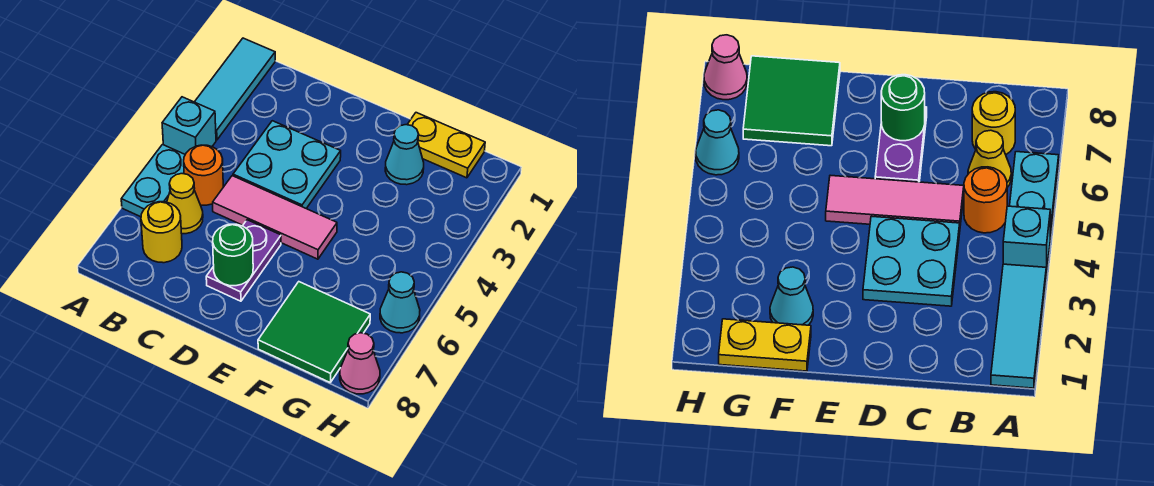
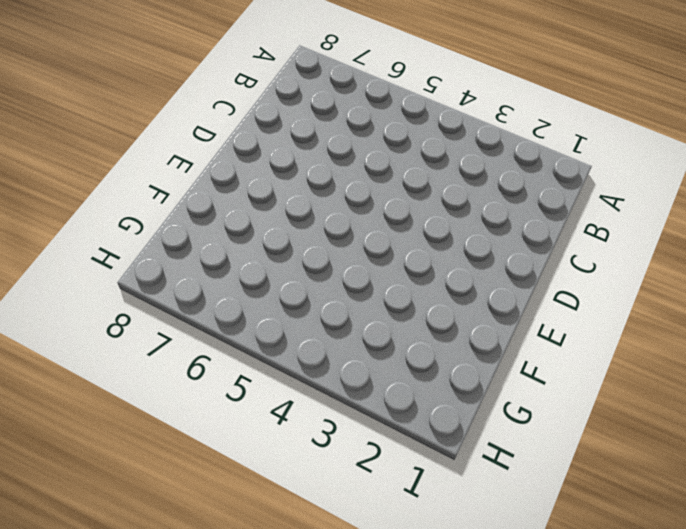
none -> cyan tile A1:A3 level 1
none -> cyan brick A4 level 1
none -> cyan plate A5:A6 level 1

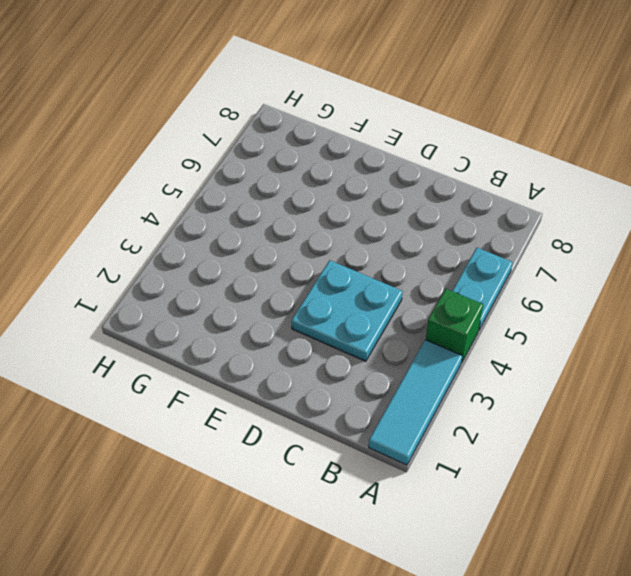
green brick A4 level 1 -> cyan brick A4 level 1
none -> orange round brick B5 level 1
none -> yellow cone B6 level 1
none -> yellow round brick B7 level 1

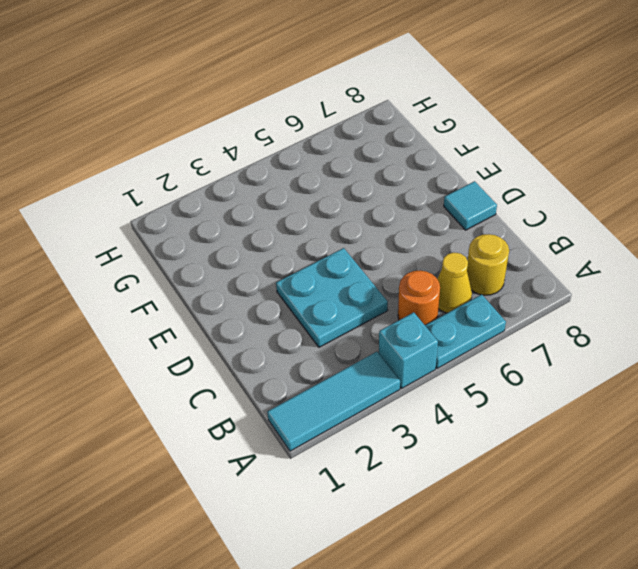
cyan tile D8 level 1 -> none
none -> pink tile C5:E5 level 1
none -> purple plate D6:D7 level 1
none -> yellow plate F1:G1 level 1

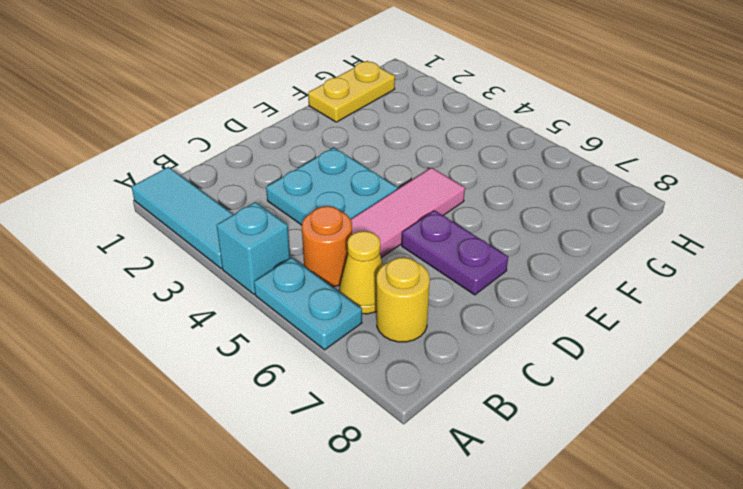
none -> cyan cone F2 level 1
none -> green tile F7:G8 level 1
none -> cyan cone H6 level 1

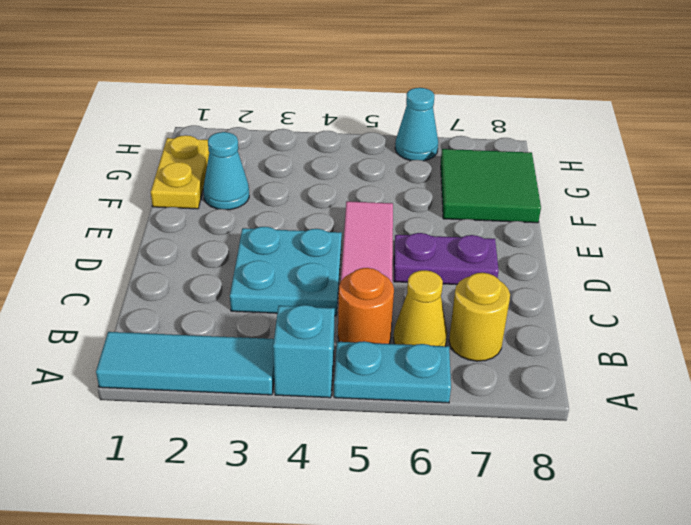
none -> pink cone H8 level 1
none -> green round brick D7 level 2

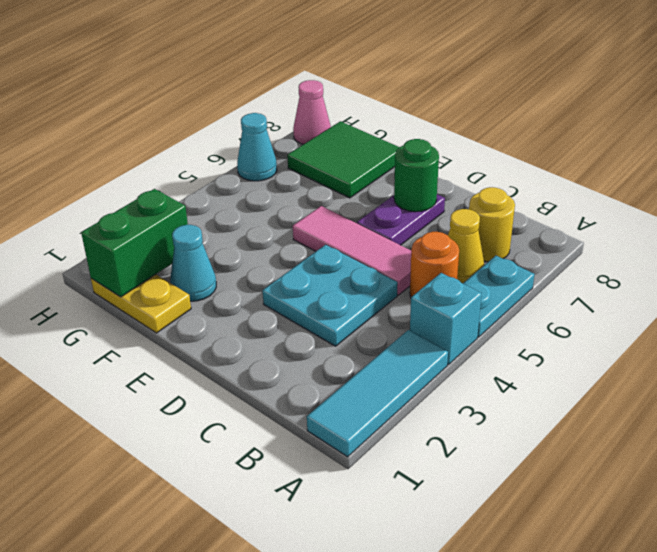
green brick G1:G2 level 2 -> none

